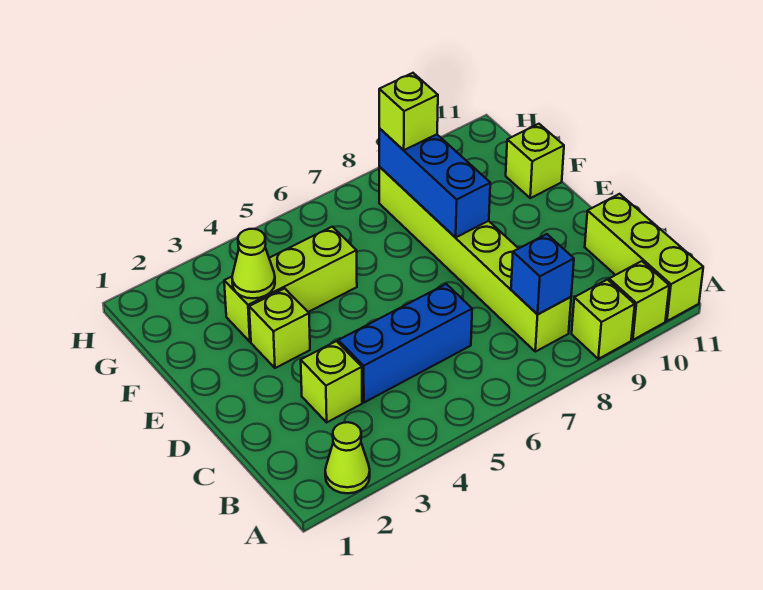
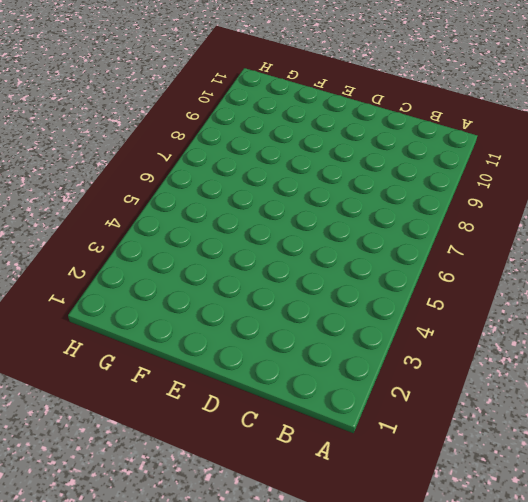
none -> lime cone A2 level 1
none -> lime brick A9 level 1
none -> lime brick A10 level 1

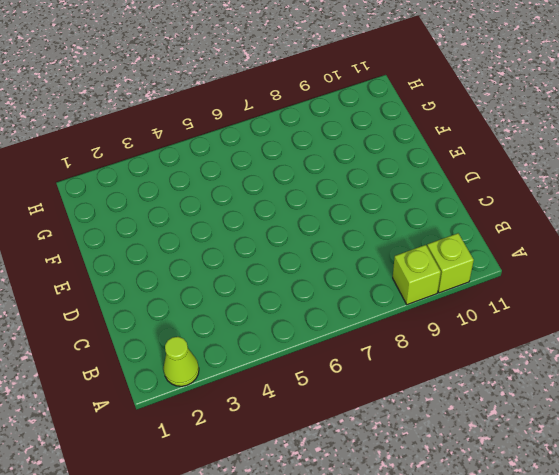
none -> lime brick A11:C11 level 1
none -> lime brick B8:G8 level 1
none -> lime brick C3 level 1

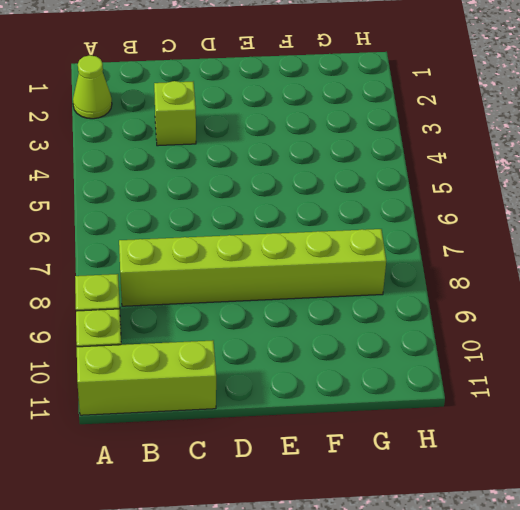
none -> blue brick C4:C6 level 1
none -> lime brick E3 level 1
none -> lime brick F3:F5 level 1

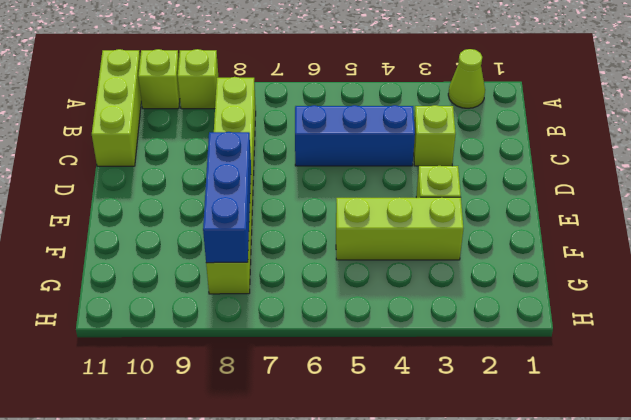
none -> lime brick F11 level 1
none -> blue brick B8 level 2
none -> lime cone F3 level 2

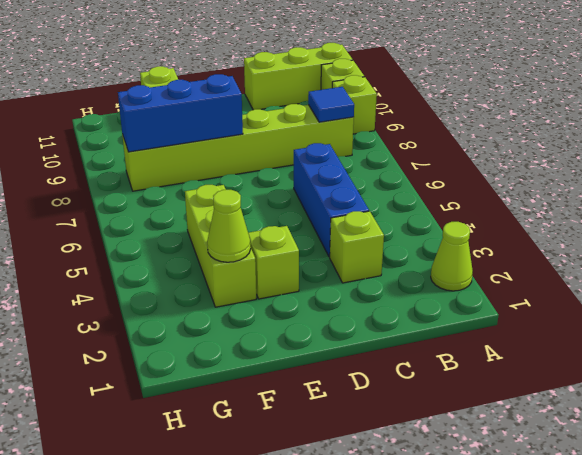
blue tile B8 level 2 -> blue brick B8 level 2
none -> lime brick G8 level 3

